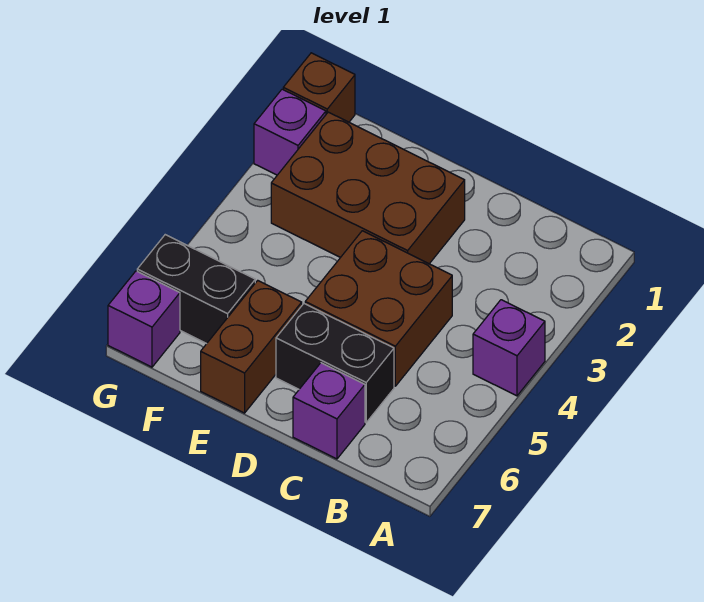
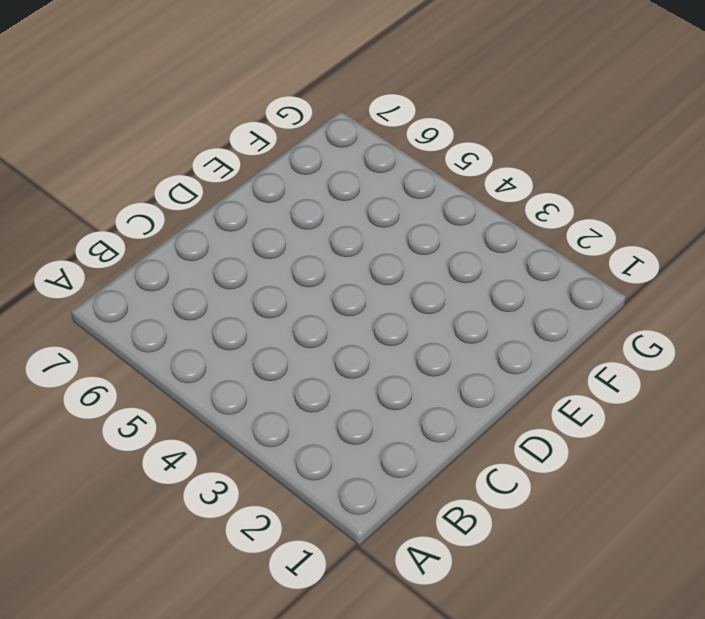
none -> purple brick A4 level 1
none -> brown brick C4:D5 level 1

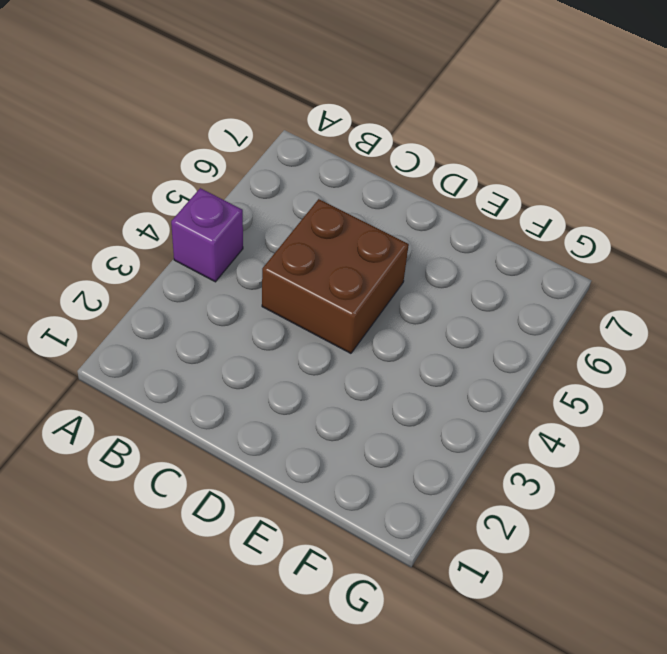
none -> black brick C6:D6 level 1
none -> purple brick C7 level 1

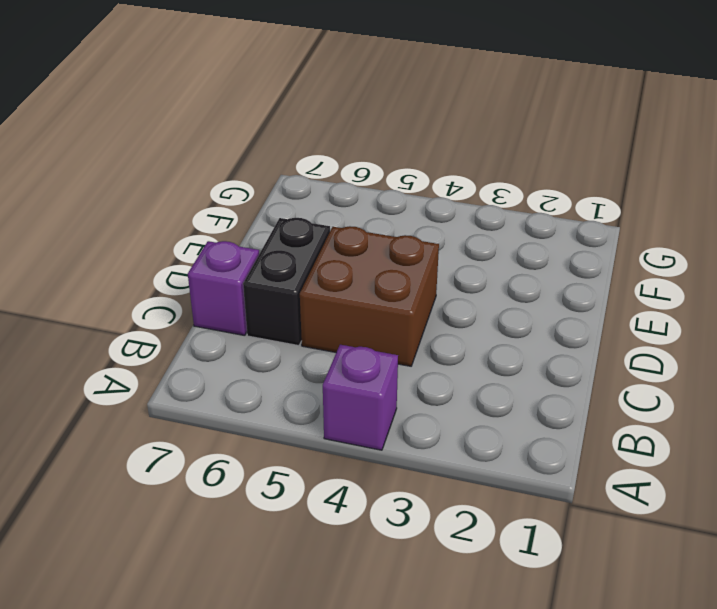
none -> brown brick D2:F3 level 1
none -> brown brick E6:E7 level 1

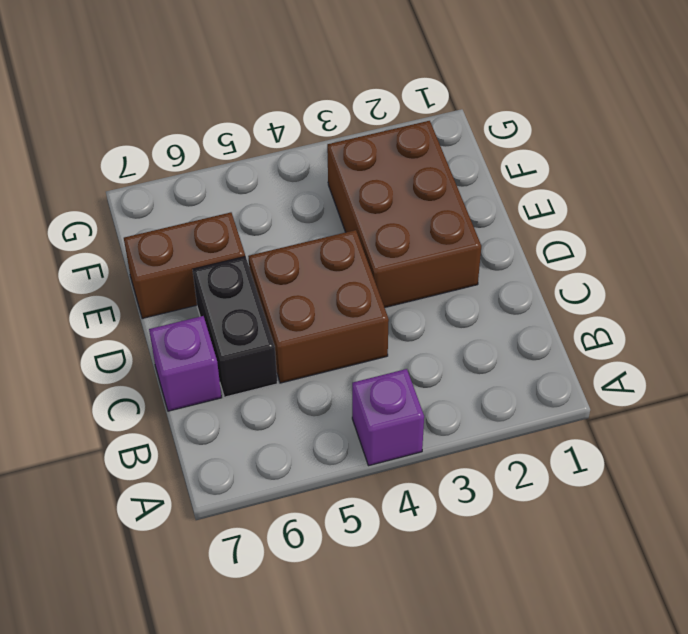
none -> black brick F6:G6 level 1
none -> brown brick G1 level 1

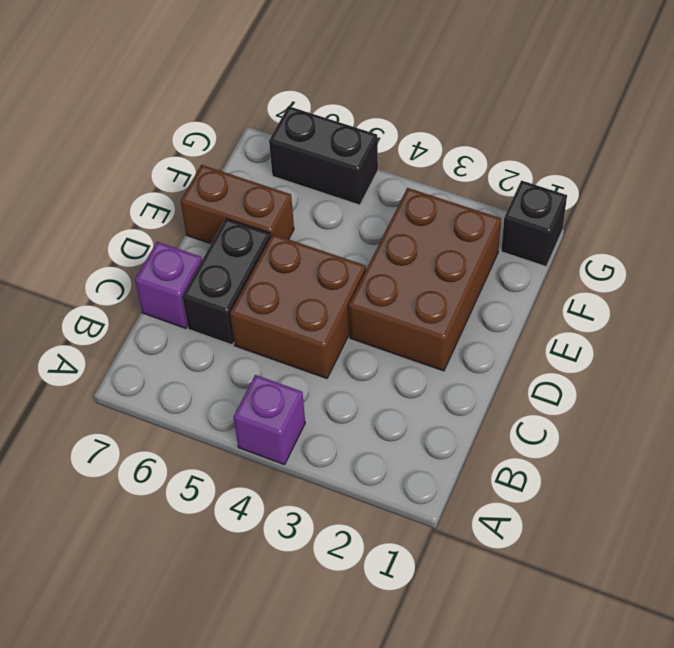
black brick G1 level 1 -> brown brick G1 level 1
black brick G5:G6 level 1 -> black brick F6:G6 level 1
none -> purple brick G2 level 1
none -> purple brick G7 level 1

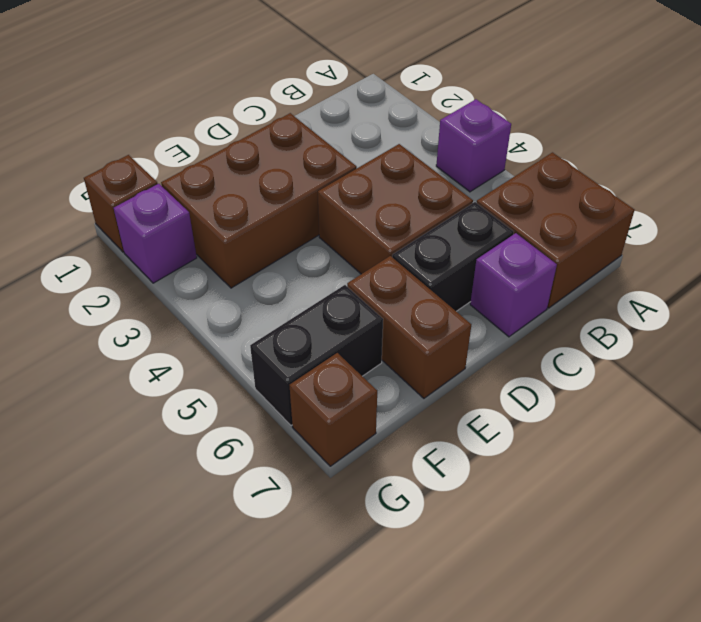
brown brick A6:B7 level 1 -> none
brown brick G7 level 1 -> purple brick G7 level 1

